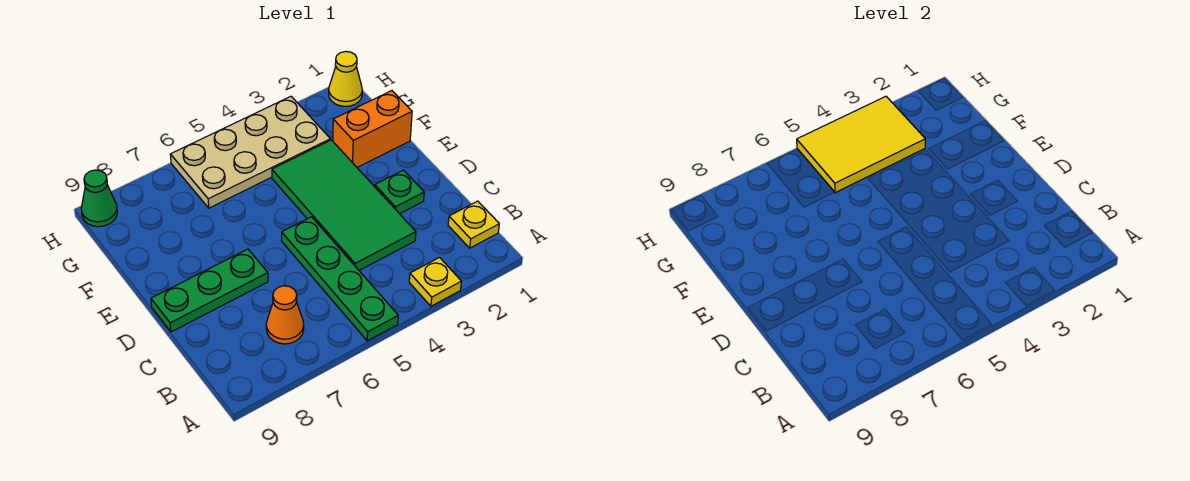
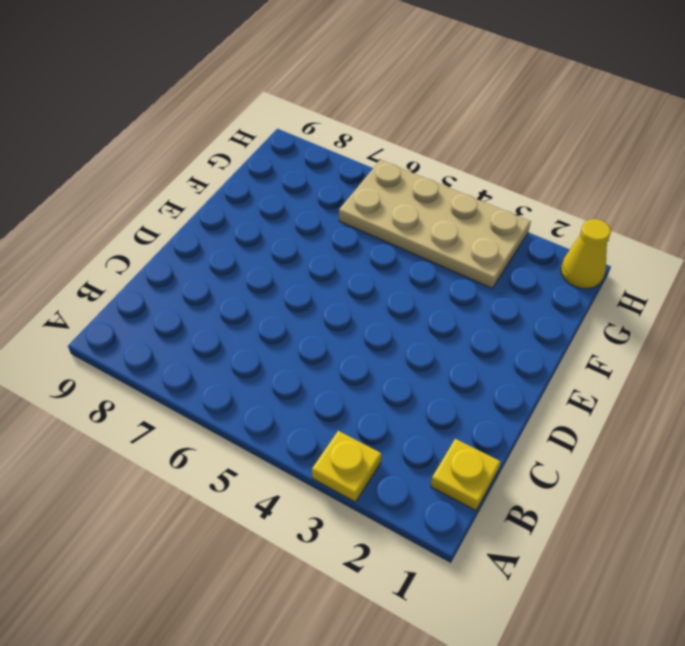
none -> green plate A5:D5 level 1
none -> orange cone B7 level 1
none -> green tile C3:F4 level 1

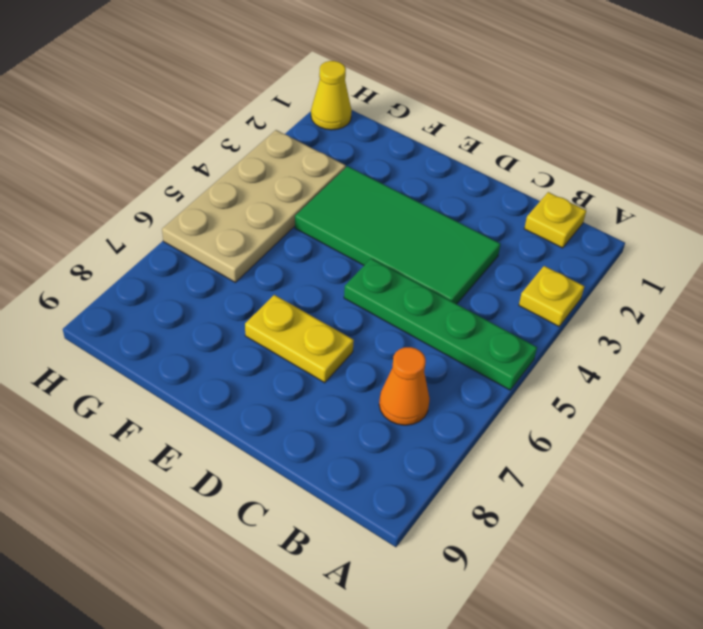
yellow plate D7:E7 level 1 -> green plate D7:D9 level 1
none -> green plate D2 level 1
none -> orange brick F1:F2 level 1
none -> green cone H9 level 1

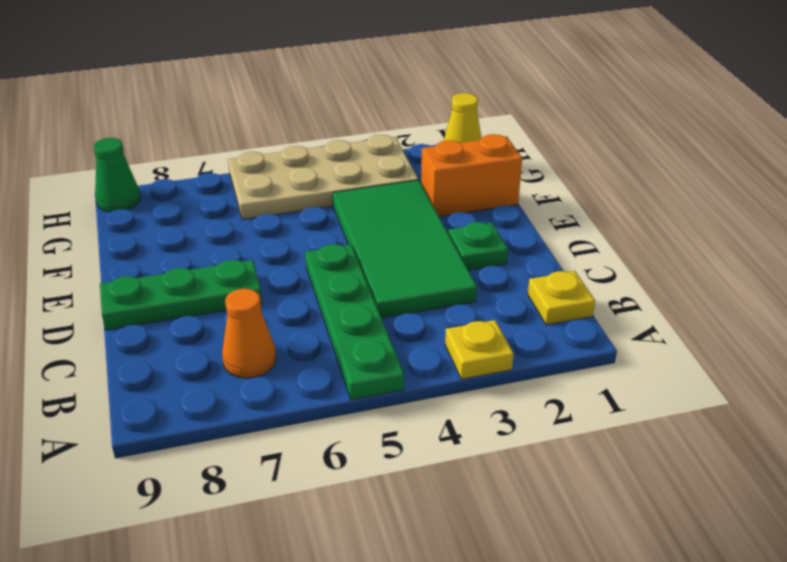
none -> yellow tile G3:H5 level 2

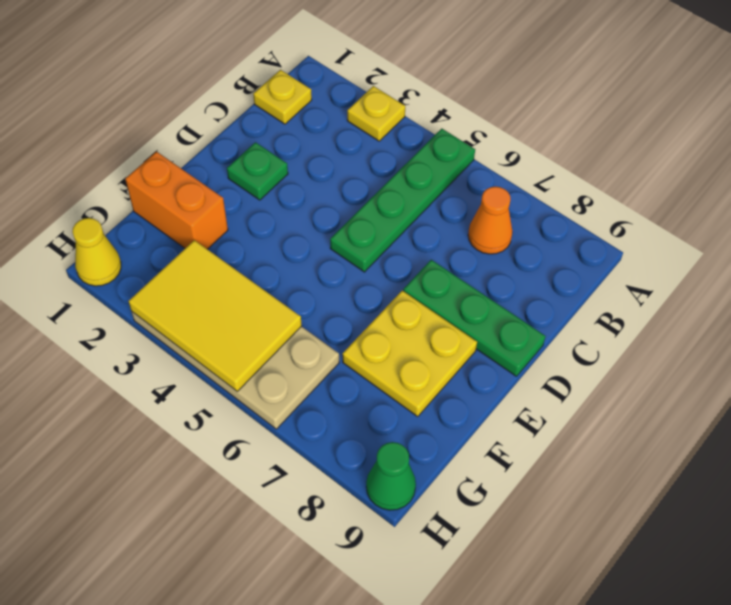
yellow plate E7:F8 level 1 -> none
none -> green tile C3:F4 level 1

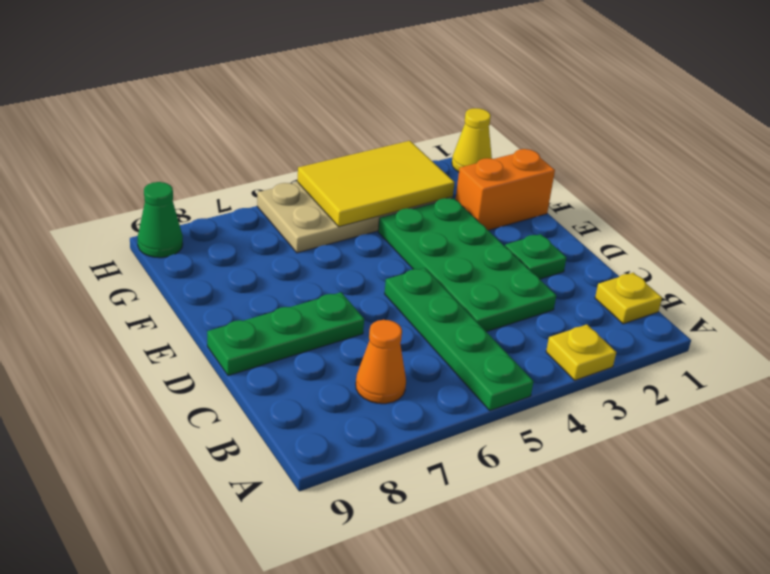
green plate C3:F4 level 1 -> green tile C3:F4 level 1

